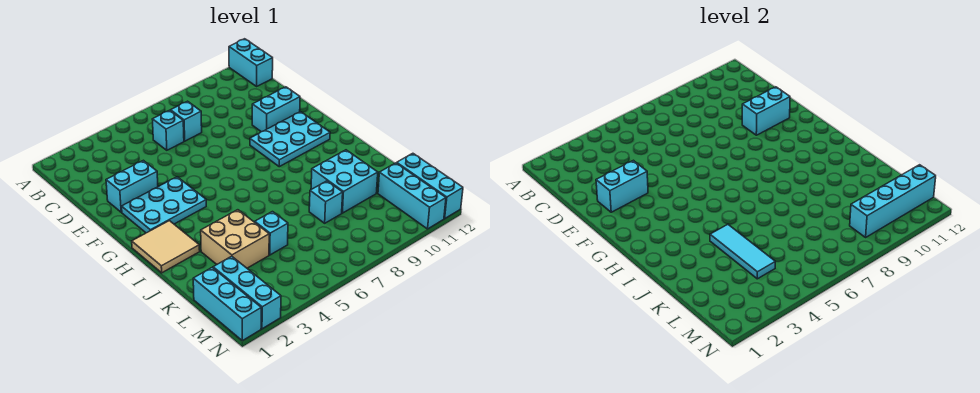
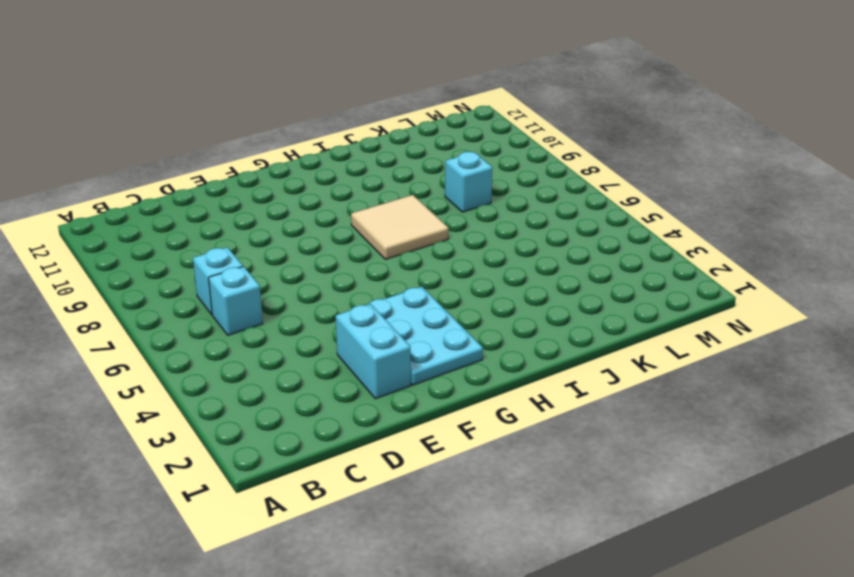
tan tile H7:I8 level 1 -> tan tile H1:I2 level 1
none -> cyan brick A12:B12 level 1
none -> cyan brick E10:E11 level 1
none -> cyan plate F9:G11 level 1

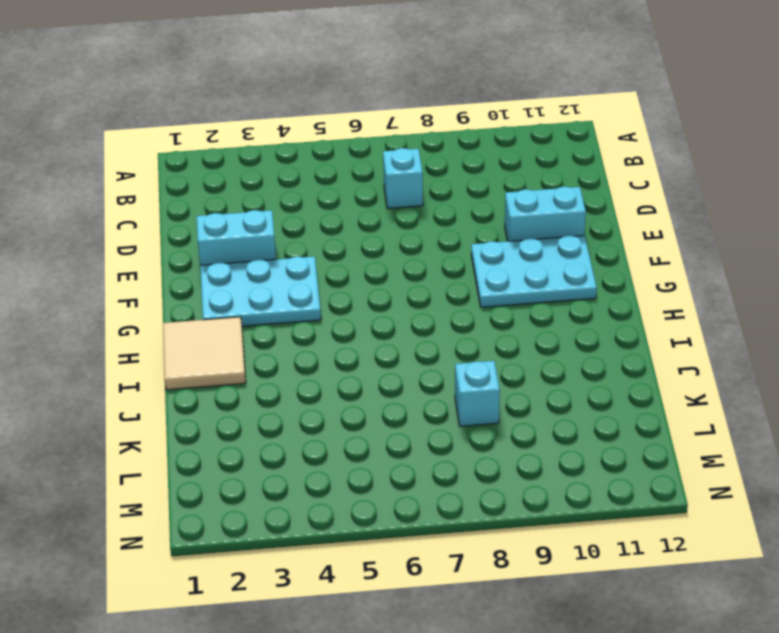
none -> cyan brick A12:B12 level 1
none -> cyan brick C6 level 1
none -> tan brick J3:K4 level 1

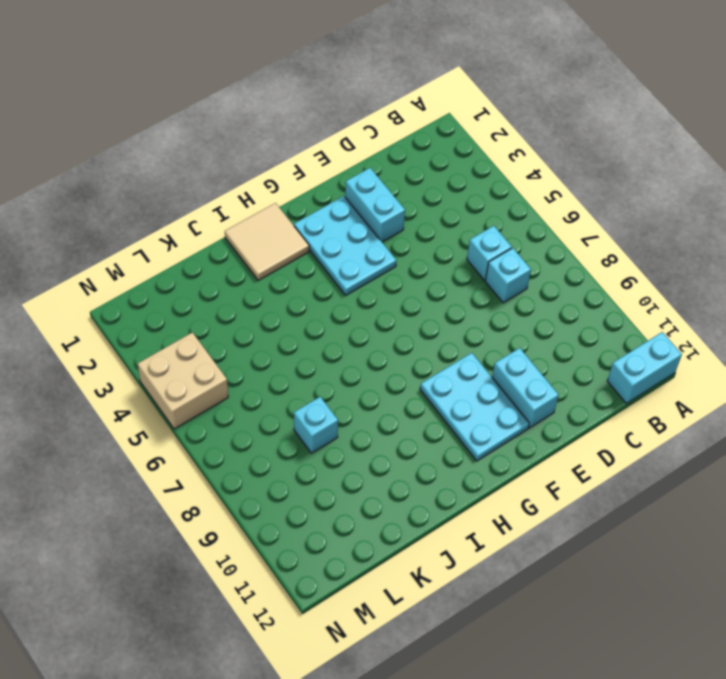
tan brick M4:N5 level 1 -> tan brick J3:K4 level 1
none -> cyan brick J9:K10 level 1
none -> cyan brick K5 level 1
none -> cyan brick L1:N1 level 1

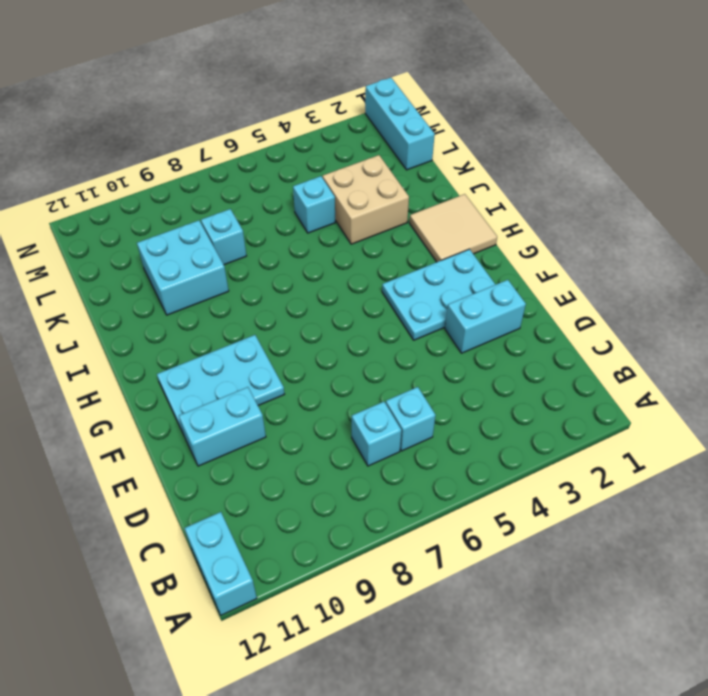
none -> cyan brick L2:N2 level 1
none -> cyan brick L11:N11 level 1
none -> cyan brick L12:N12 level 1

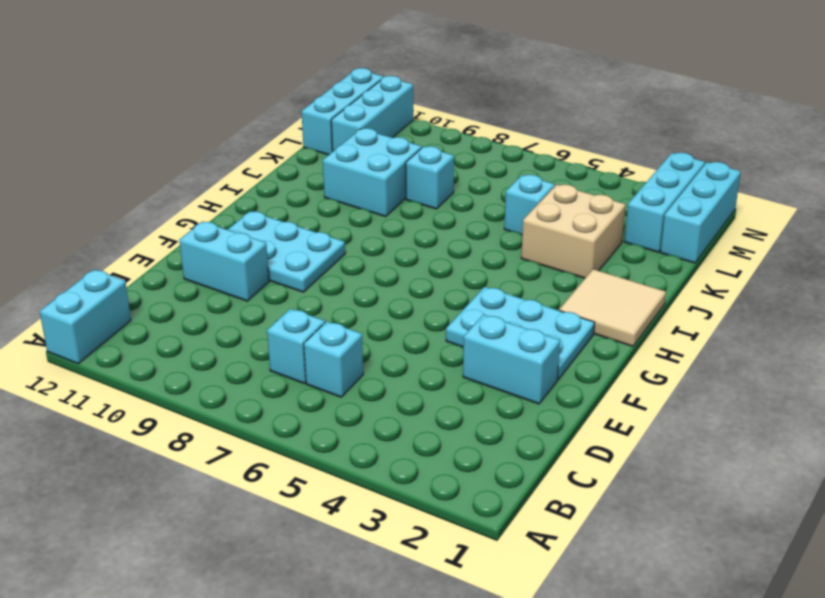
none -> cyan brick E2:E3 level 2
none -> cyan brick E10:E11 level 2
none -> cyan tile J4:L4 level 2

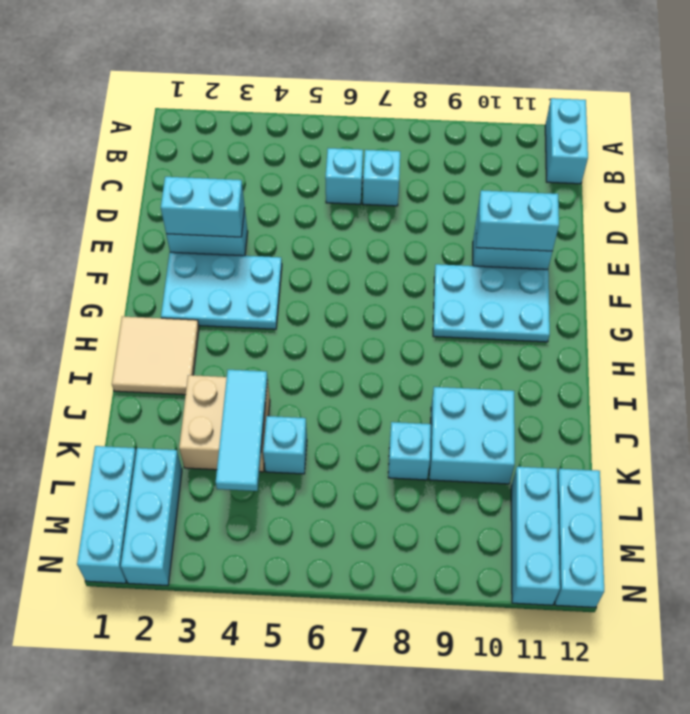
none -> cyan brick M9:M12 level 2

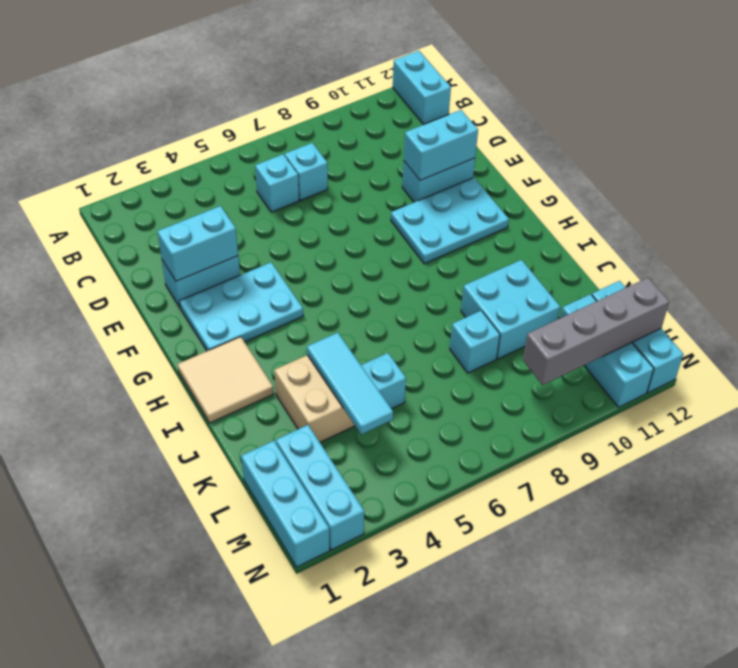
grey brick M9:M12 level 2 -> cyan brick M9:M12 level 2

